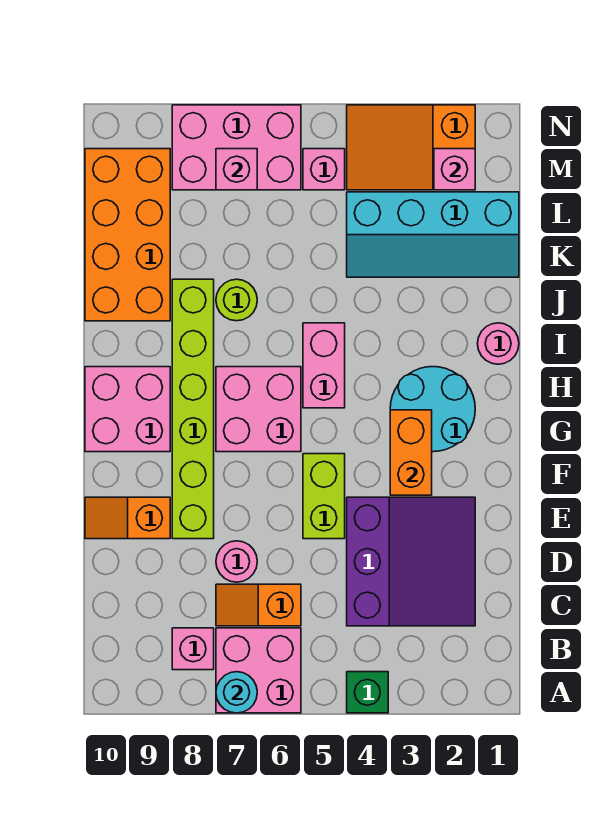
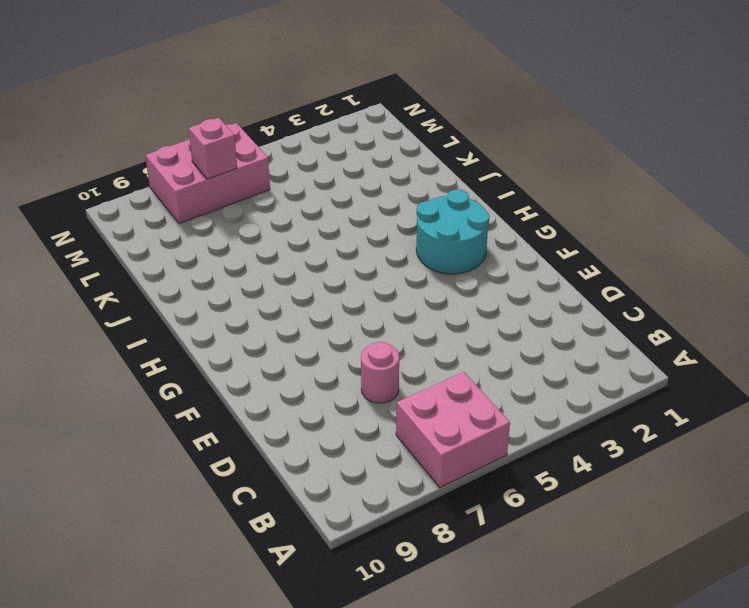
none -> green brick A4 level 1
none -> pink brick B8 level 1
none -> purple slope C2:E4 level 1 top 4

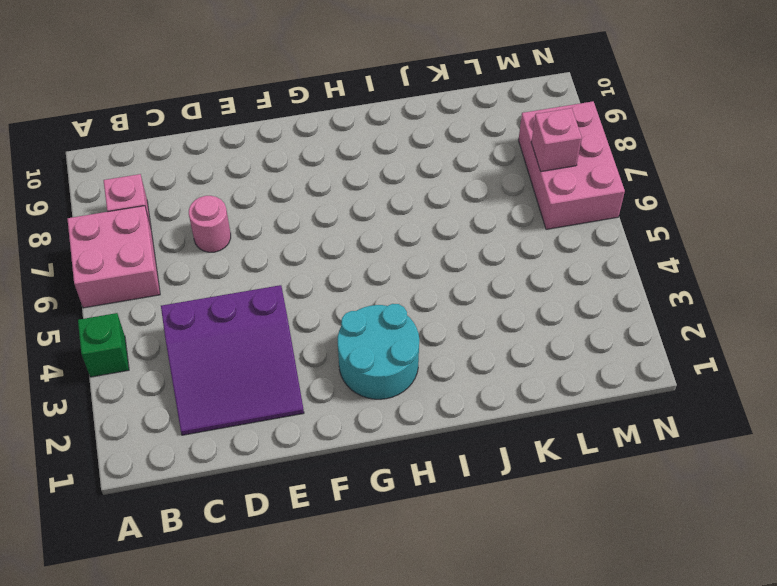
none -> orange slope C6:C7 level 1 top 6
none -> lime brick E5:F5 level 1
none -> lime brick E8:J8 level 1

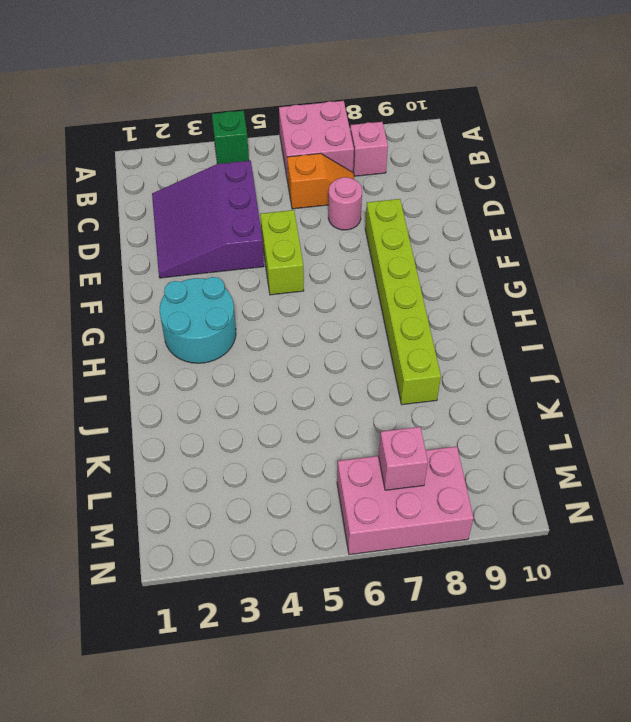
none -> orange slope E9:E10 level 1 top 9
none -> pink brick G6:H7 level 1
none -> pink brick G9:H10 level 1

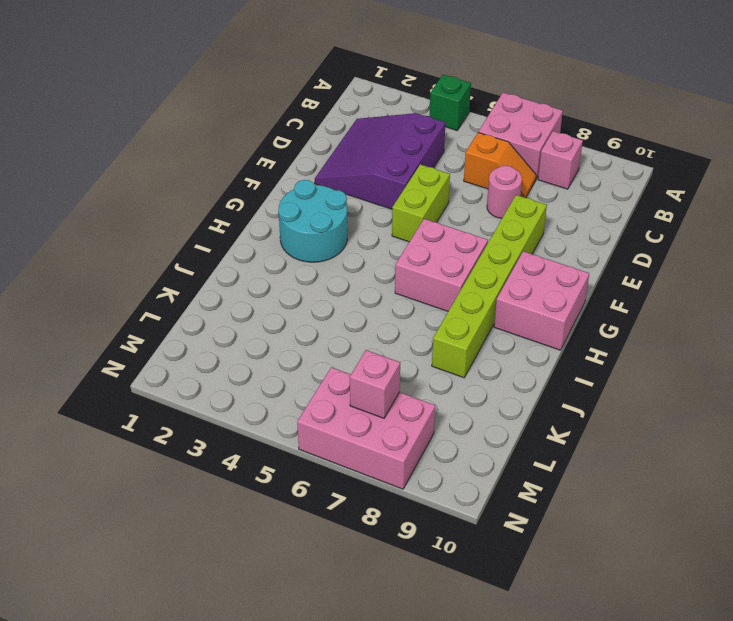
none -> orange slope E9:E10 level 1 top 9
none -> pink brick H5:I5 level 1
none -> pink round brick I1 level 1

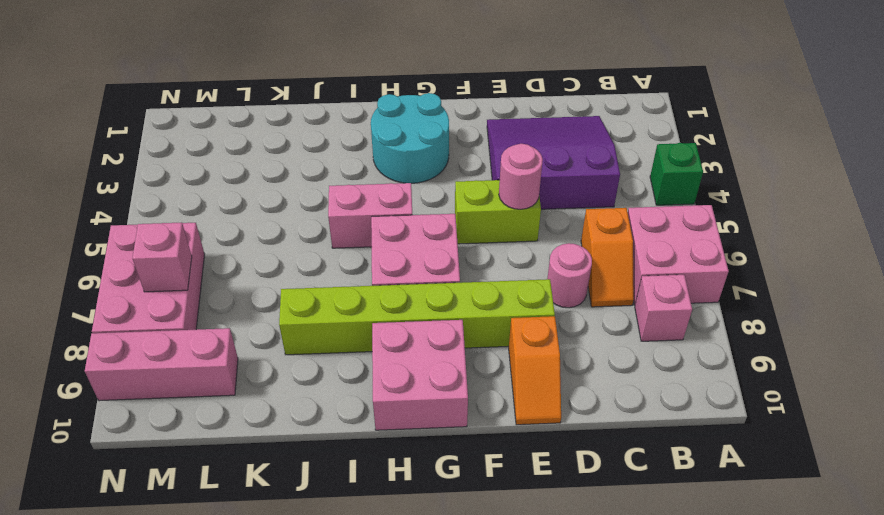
pink round brick E5 level 2 -> pink round brick I1 level 1
pink brick L9:N9 level 1 -> orange brick J9:M10 level 1
none -> lime round brick J7 level 1
none -> cyan slope K1:L4 level 1 top L
none -> orange slope M2:N4 level 1 top 2

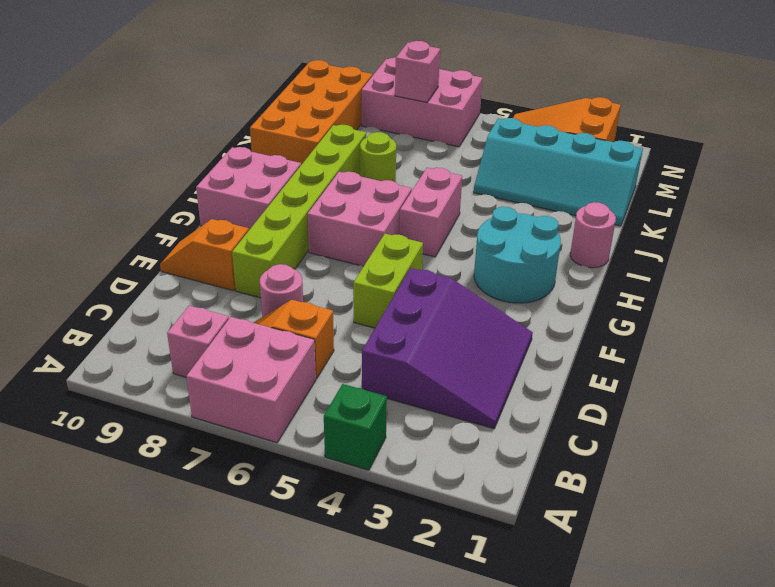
none -> pink brick M5 level 1
none -> cyan round brick A7 level 2
none -> orange brick F3:G3 level 2

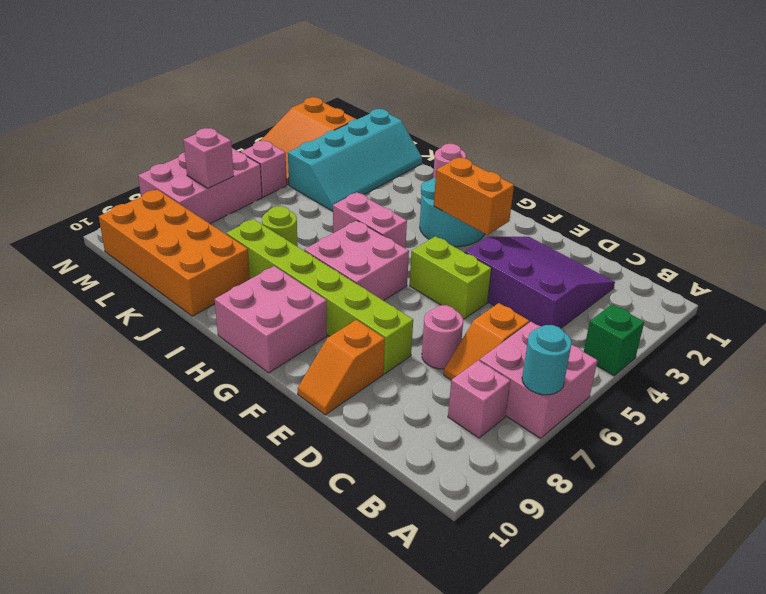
none -> pink brick M2 level 2

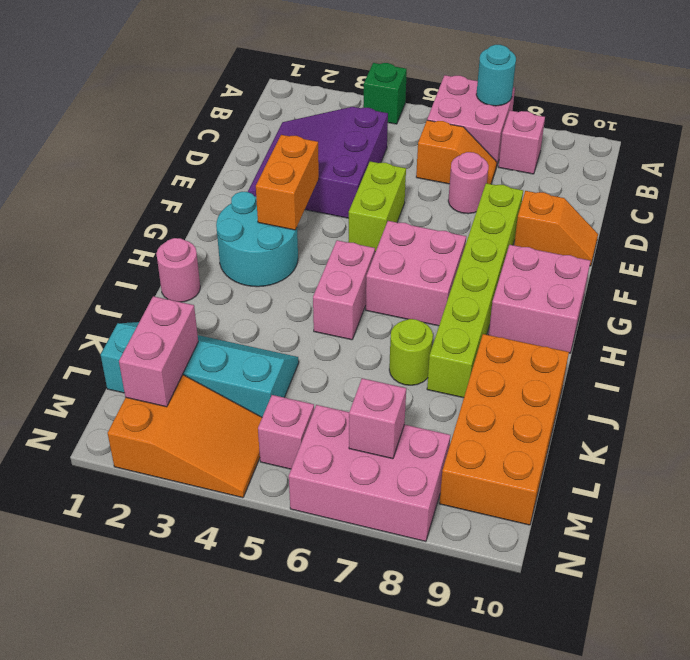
pink brick L2:M2 level 2 -> pink brick M2 level 2

